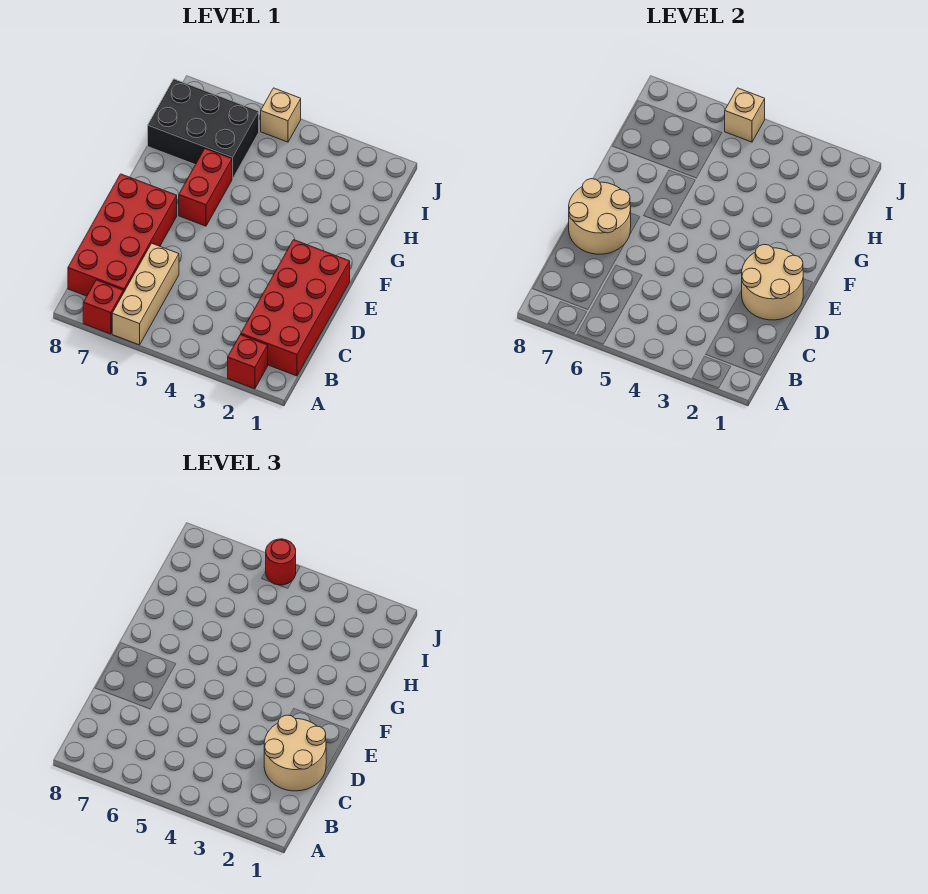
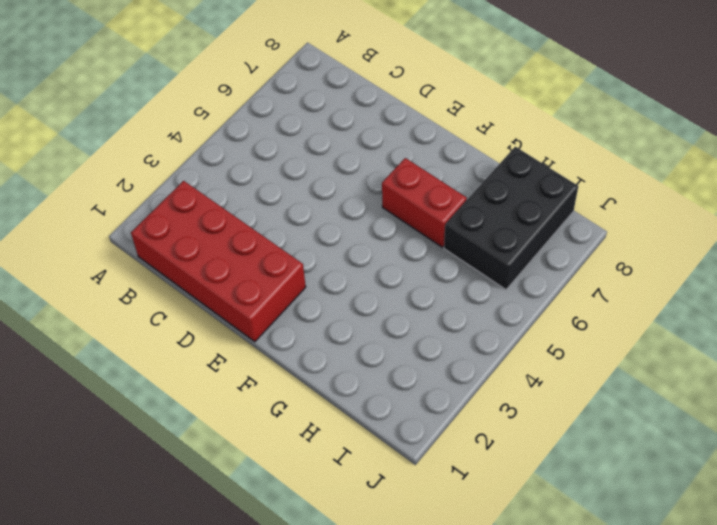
none -> red brick A2 level 1
none -> tan brick A6:C6 level 1
none -> red brick A7 level 1

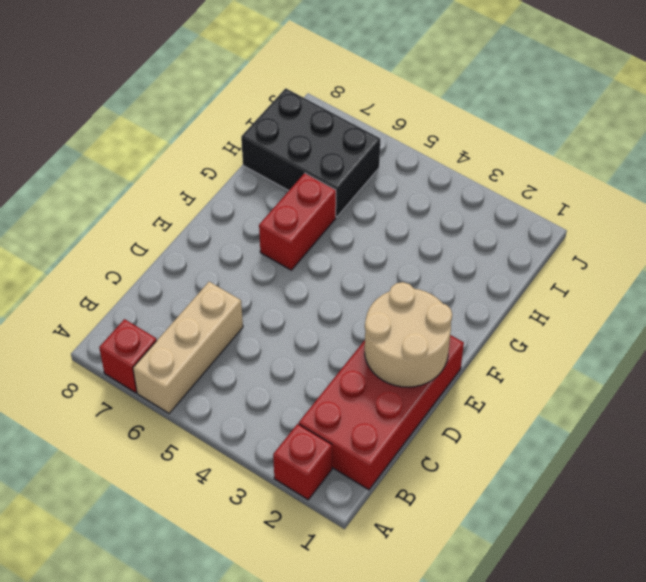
none -> red brick B7:E8 level 1
none -> tan brick J5 level 1
none -> tan round brick D7:E8 level 2

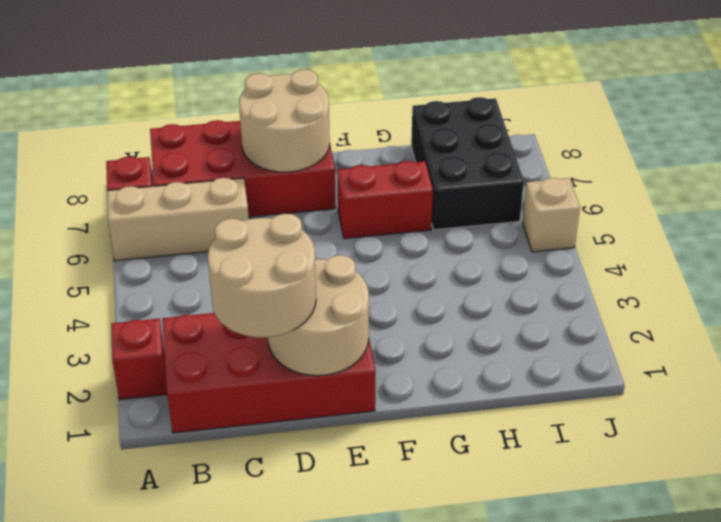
none -> tan brick J5 level 2
none -> red round brick J5 level 3

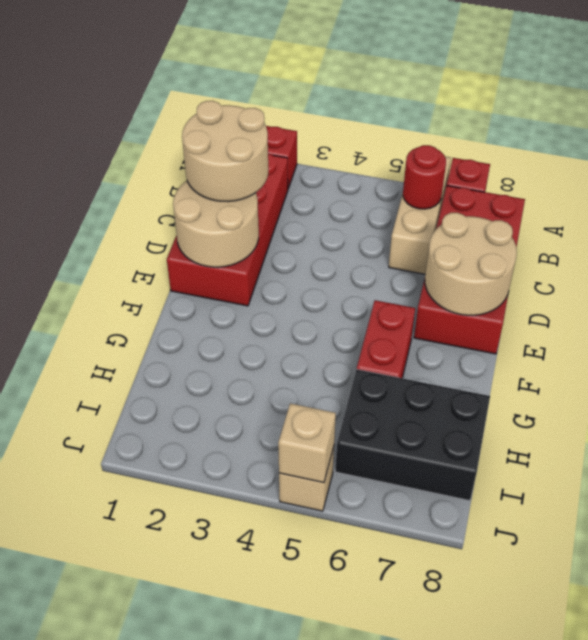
red round brick B6 level 2 -> red round brick J5 level 3

